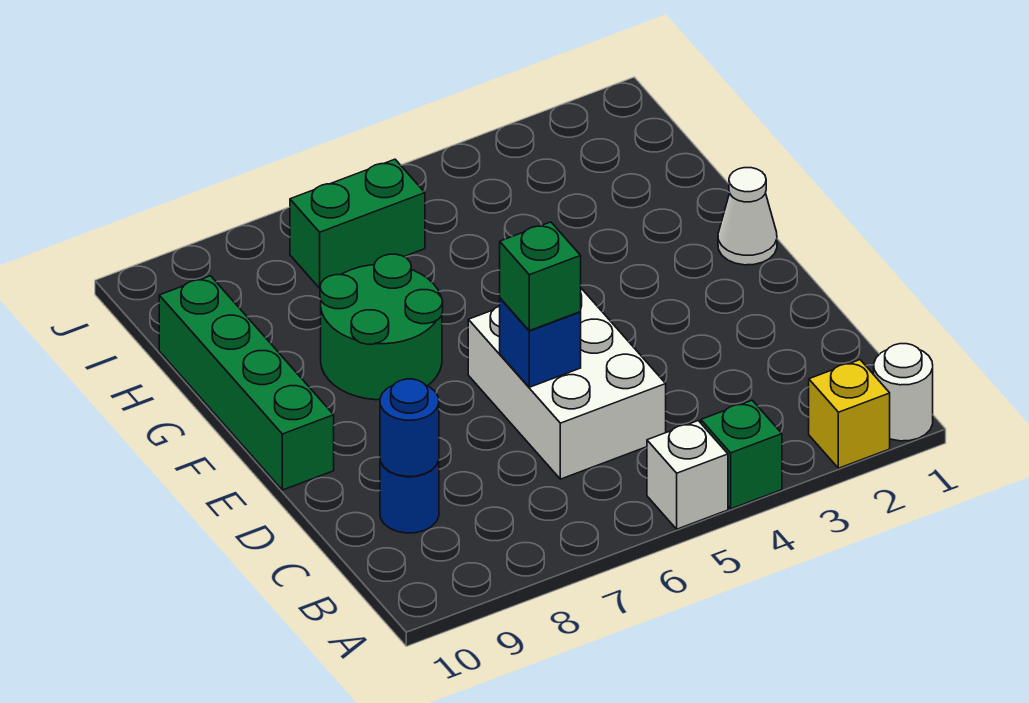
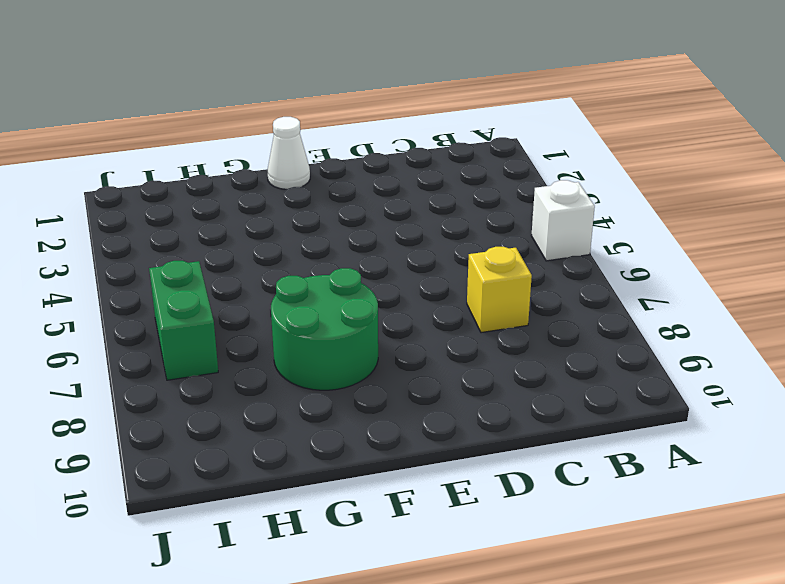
yellow brick C7 level 1 -> yellow brick A2 level 1
none -> white round brick A1 level 1
none -> green brick A4 level 1
none -> white brick C5:E6 level 1

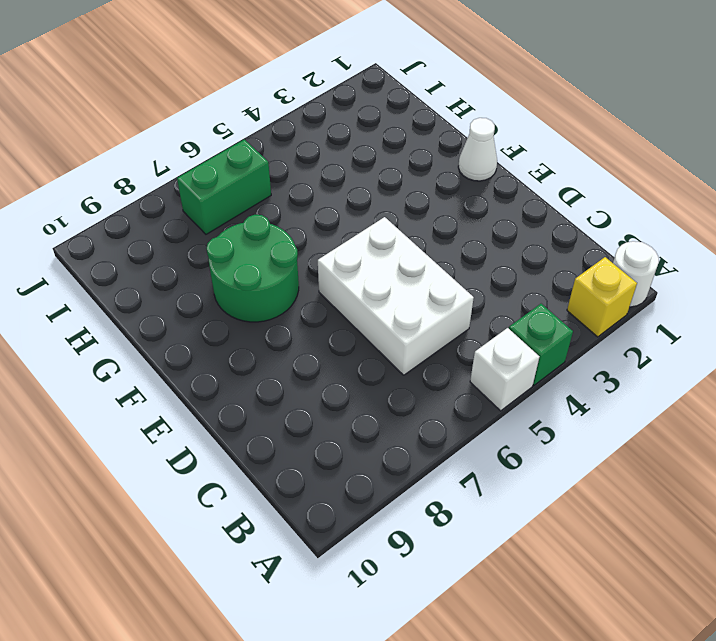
none -> blue round brick C9 level 1
none -> green brick E10:H10 level 1
none -> blue round brick C9 level 2

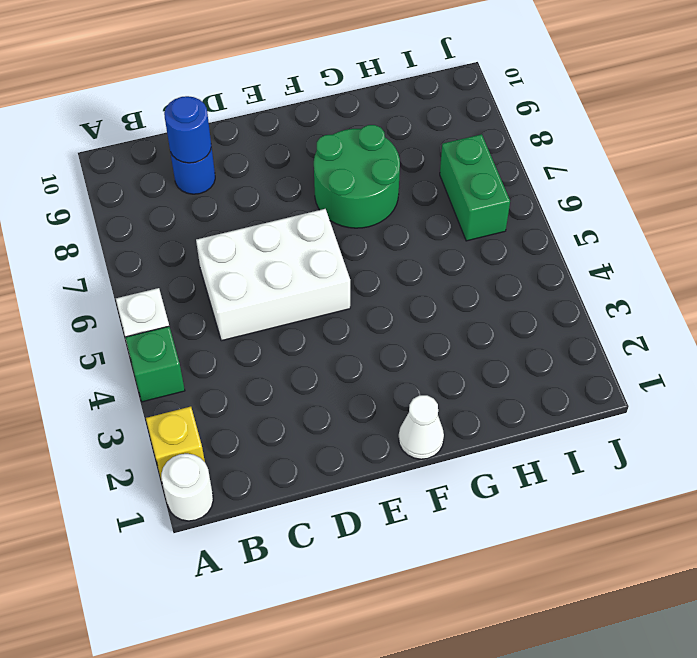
none -> green brick E10:H10 level 1
none -> blue brick D6 level 2
none -> green brick D6 level 3

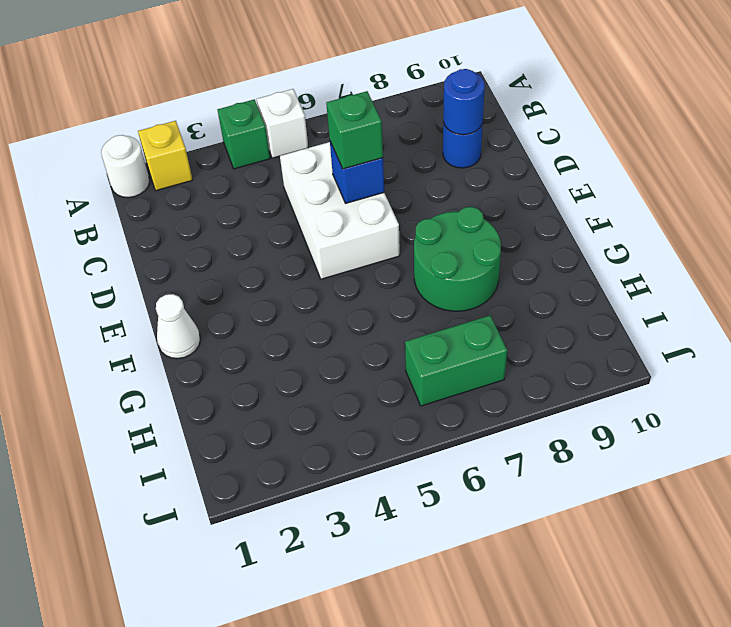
none -> green brick E10:H10 level 1

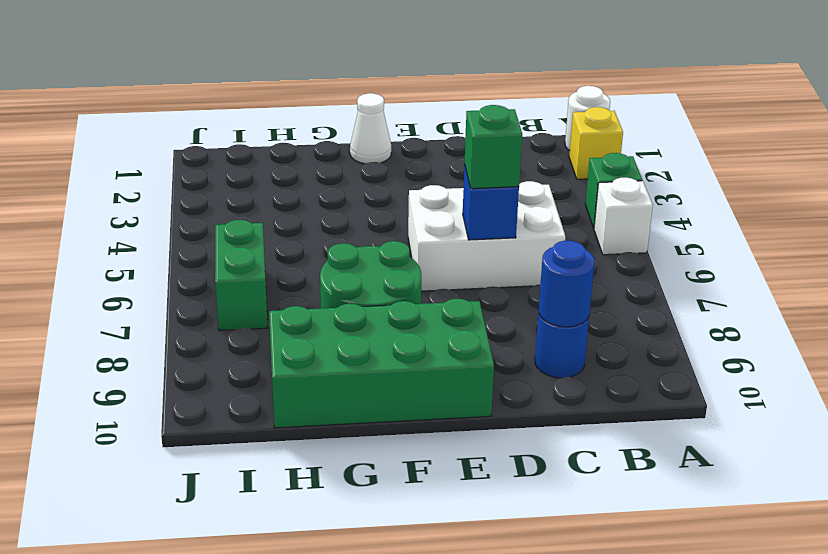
green brick E9:H10 level 1 -> green brick E10:H10 level 1

